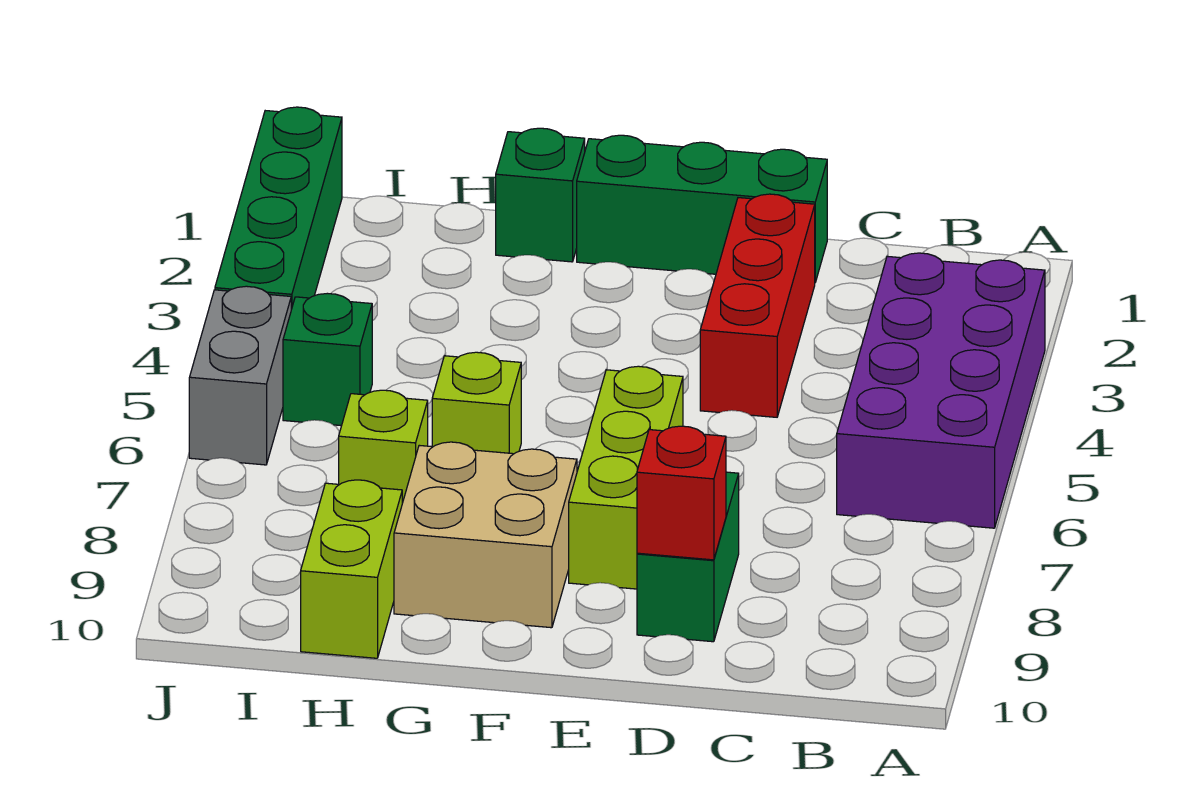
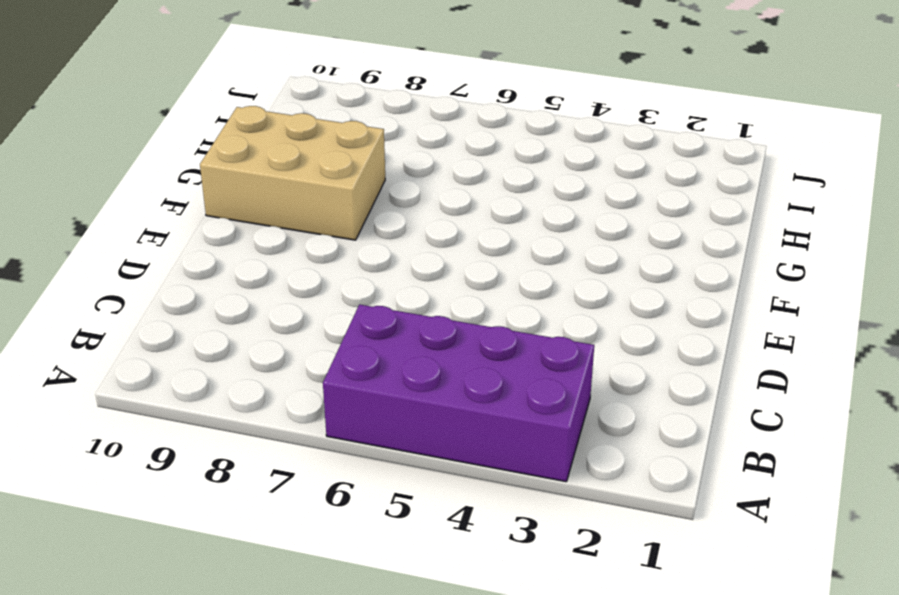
tan brick F8:G10 level 1 -> tan brick F8:G9 level 1
none -> green brick D1:F1 level 1
none -> red brick D2:D4 level 1
none -> green brick D8:D9 level 1

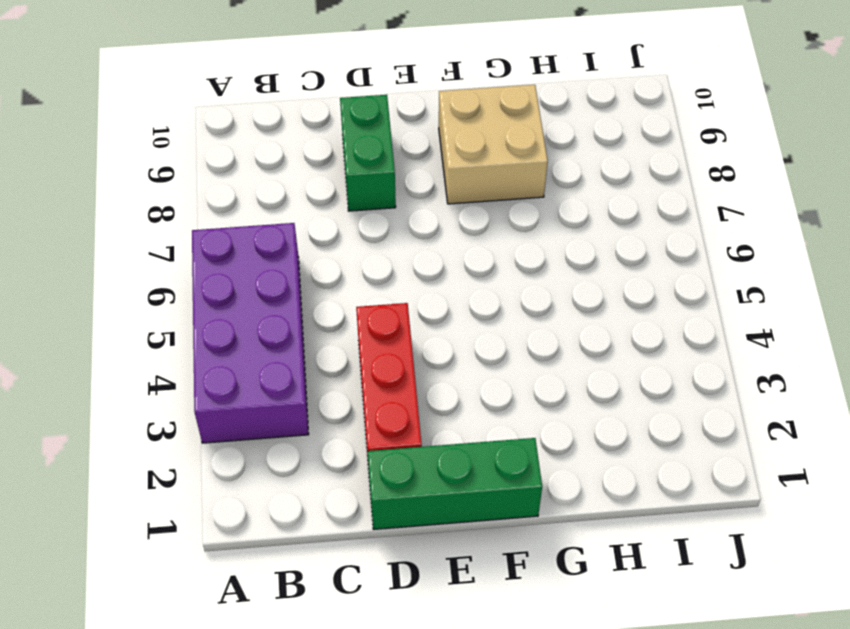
none -> lime brick E6:E8 level 1
none -> green brick G1 level 1
none -> lime brick G6 level 1

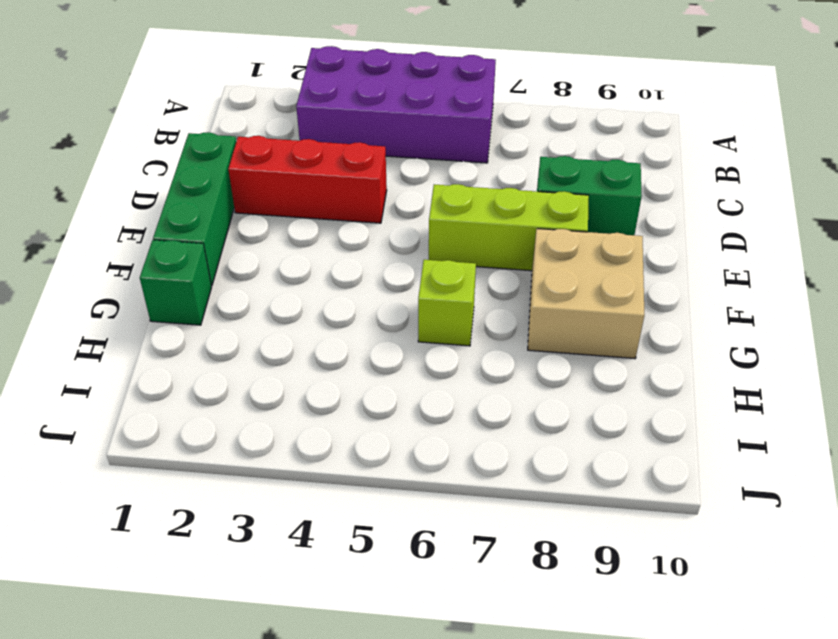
none -> lime brick H7 level 1
none -> lime brick H9:H10 level 1
none -> green brick I5 level 1

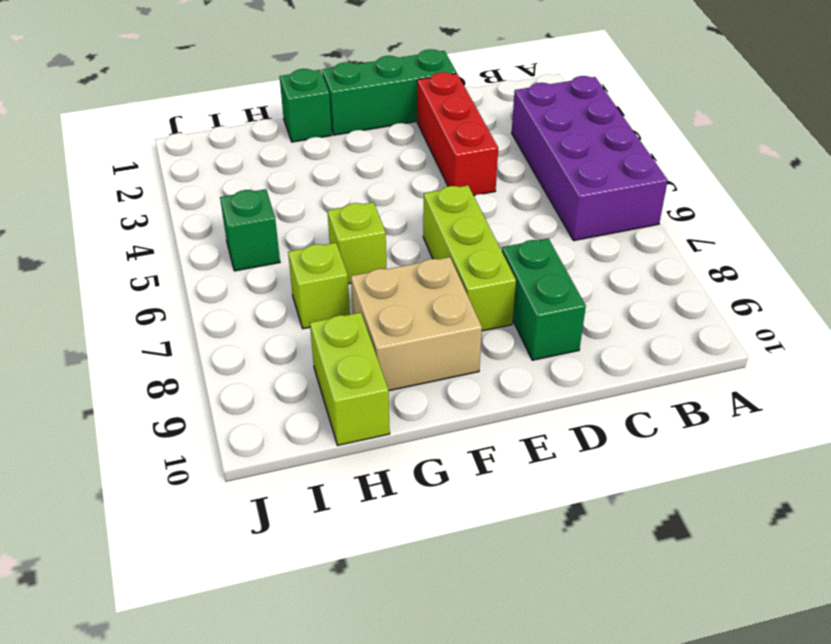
none -> green brick J1:J4 level 1
none -> grey brick J5:J6 level 1
none -> red brick D9 level 2

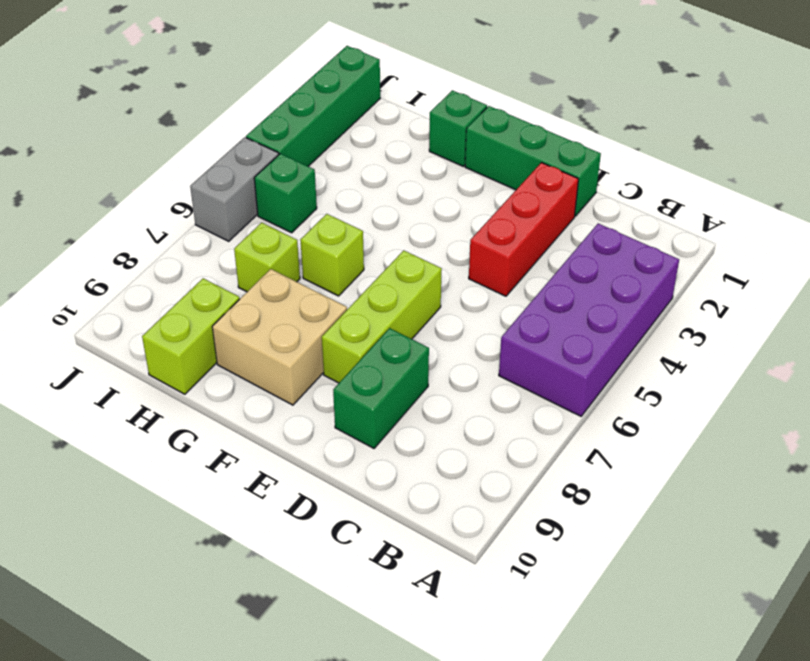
none -> red brick D9 level 2

